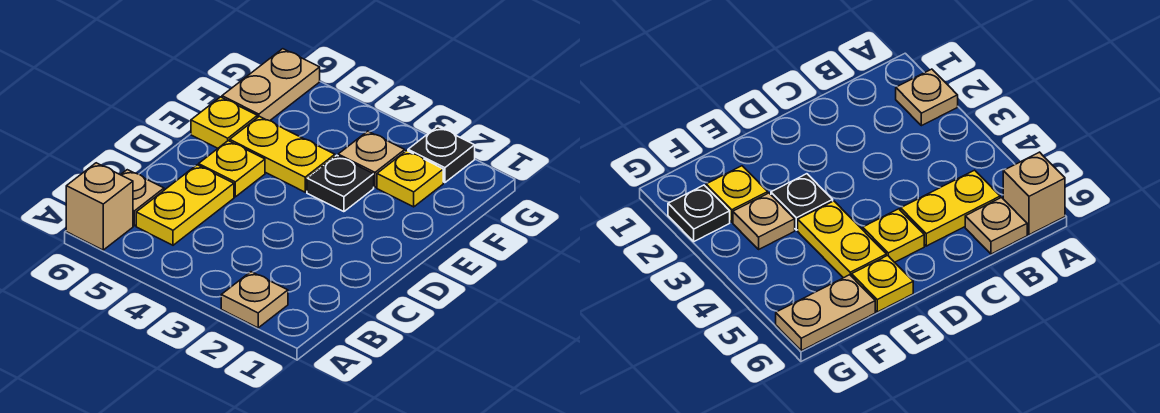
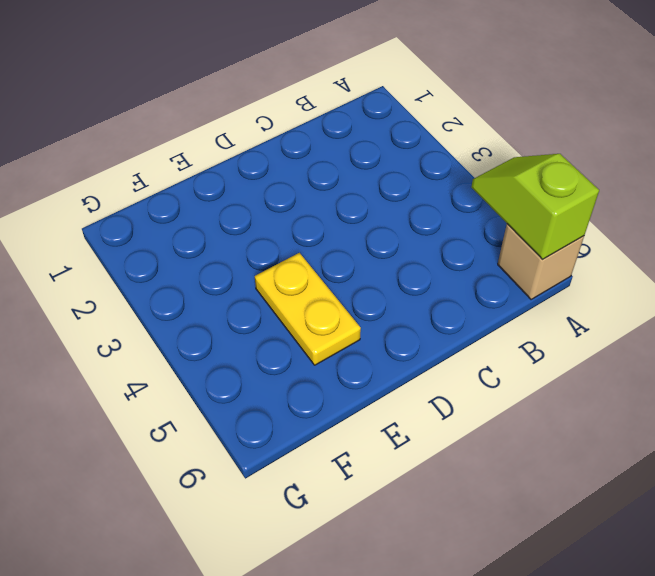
lime slope A5:A6 level 2 top 6 -> none
none -> tan plate A2 level 1
none -> yellow plate B5:C5 level 1
none -> tan plate B6 level 1

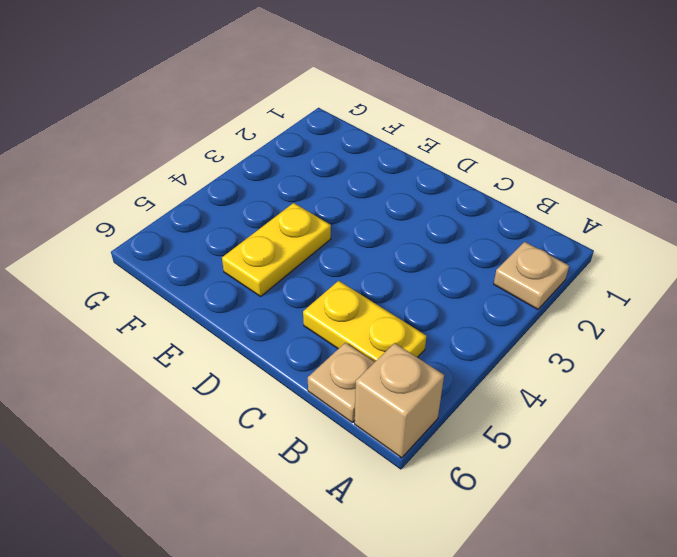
none -> yellow plate D5 level 1
none -> black plate E3 level 1
none -> yellow plate E6 level 1

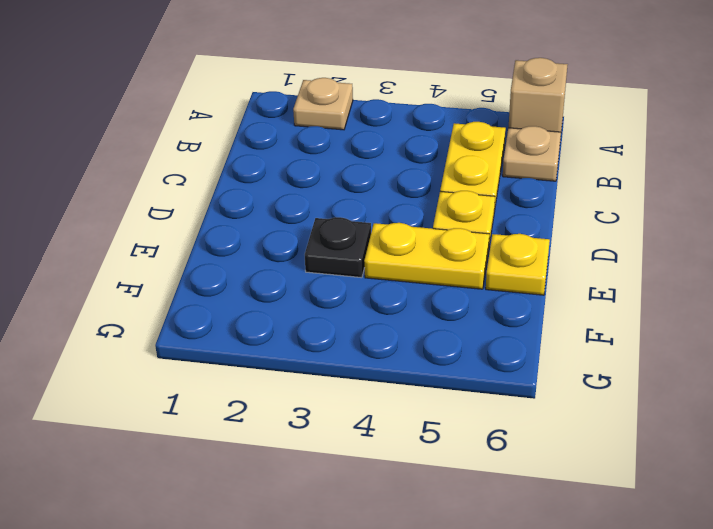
none -> yellow plate F2 level 1
none -> tan plate F3 level 1
none -> tan plate F6:G6 level 1

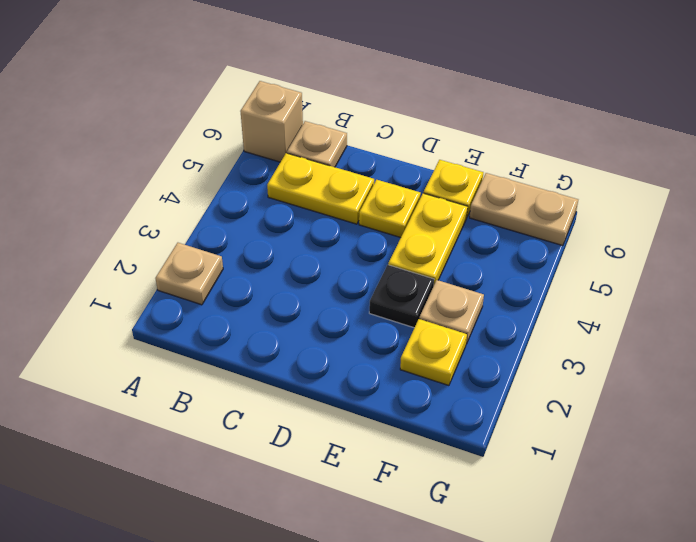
none -> black plate G2 level 1

